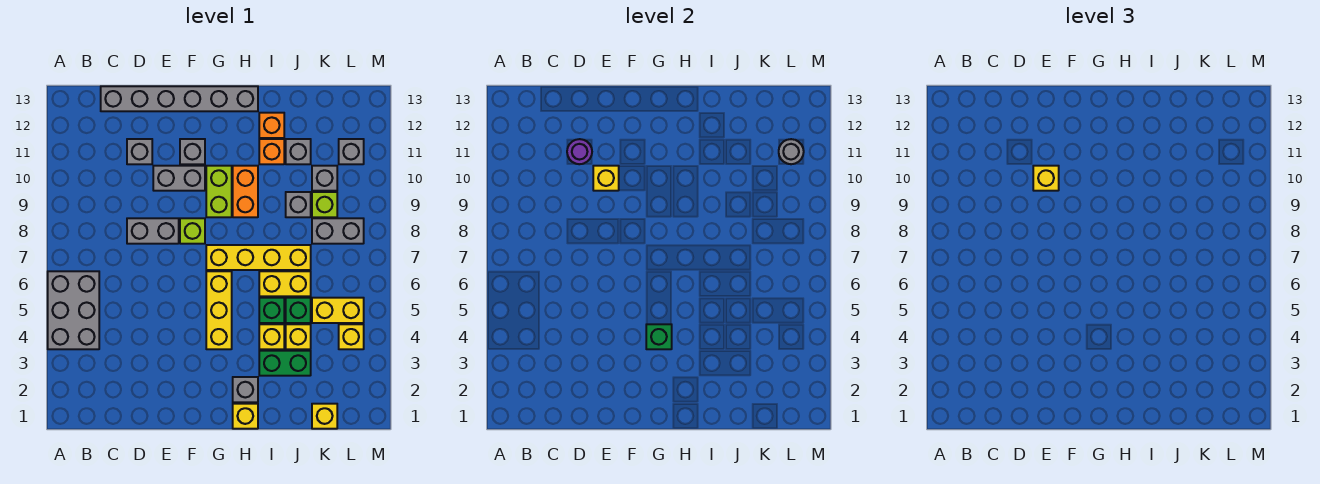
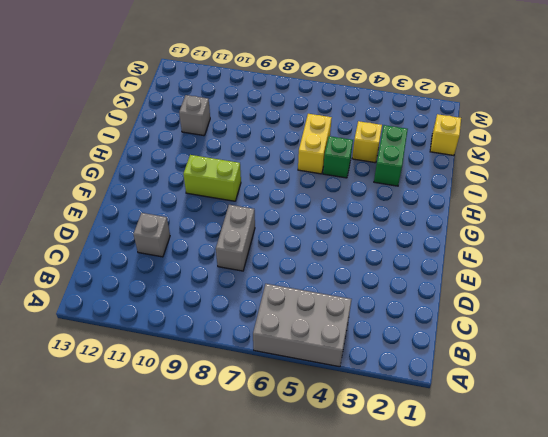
none -> grey brick C13:H13 level 1
none -> grey brick E10:F10 level 1
none -> lime brick F8 level 1
none -> grey brick F11 level 1

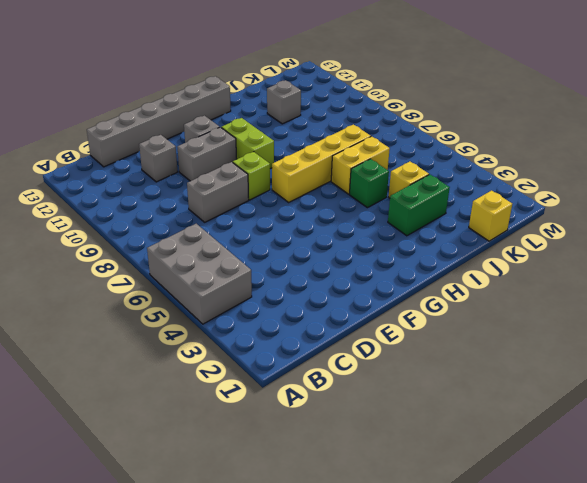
none -> yellow brick G4:G6 level 1
none -> yellow brick H1 level 1
none -> grey brick H2 level 1
none -> orange brick H9:H10 level 1

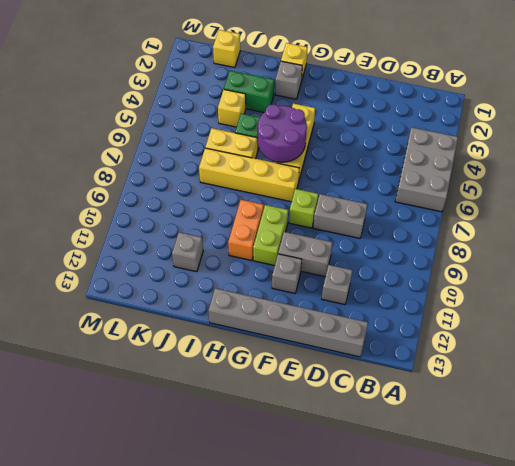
purple round brick G5:H6 level 2 -> none
none -> yellow brick I4 level 1
none -> orange brick I11 level 1
none -> orange brick I12 level 1
none -> green brick J5 level 1

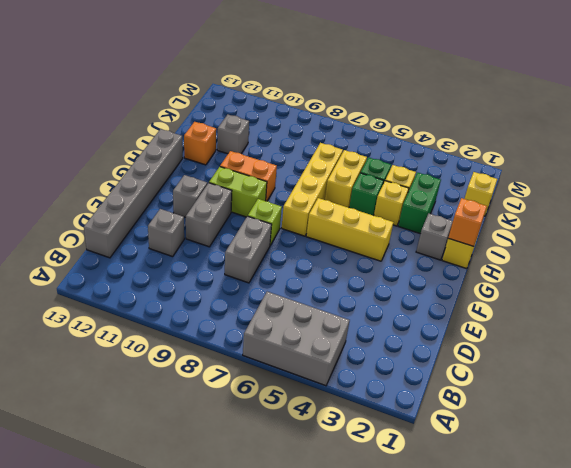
orange brick H1 level 2 -> orange brick I11 level 1
none -> grey brick J9 level 1
none -> yellow brick K5:L5 level 1
none -> grey brick K8:L8 level 1
none -> lime brick K9 level 1

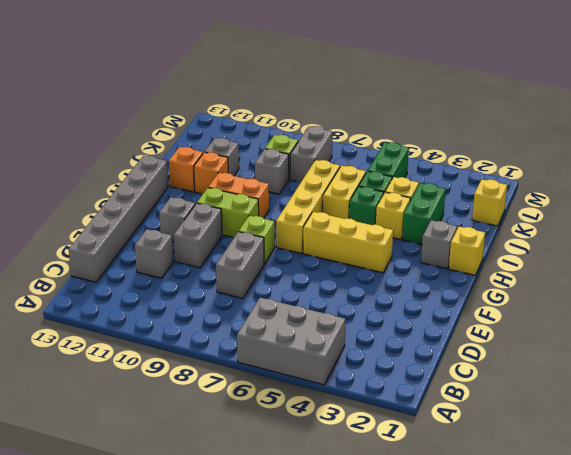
green brick K5:L5 level 1 -> yellow brick K5:L5 level 1
none -> grey brick K10 level 1
none -> yellow brick L4 level 1
none -> grey brick L11 level 1
none -> purple round brick D11 level 2

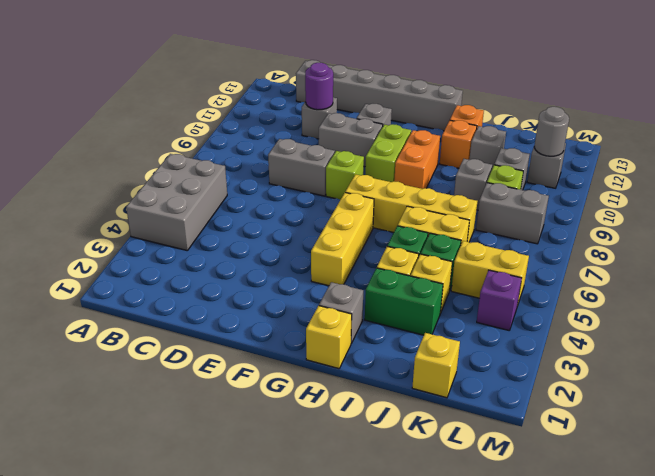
purple brick L4 level 1 -> yellow brick L4 level 1
none -> yellow brick E10 level 2
none -> green brick G4 level 2
none -> yellow brick E10 level 3

